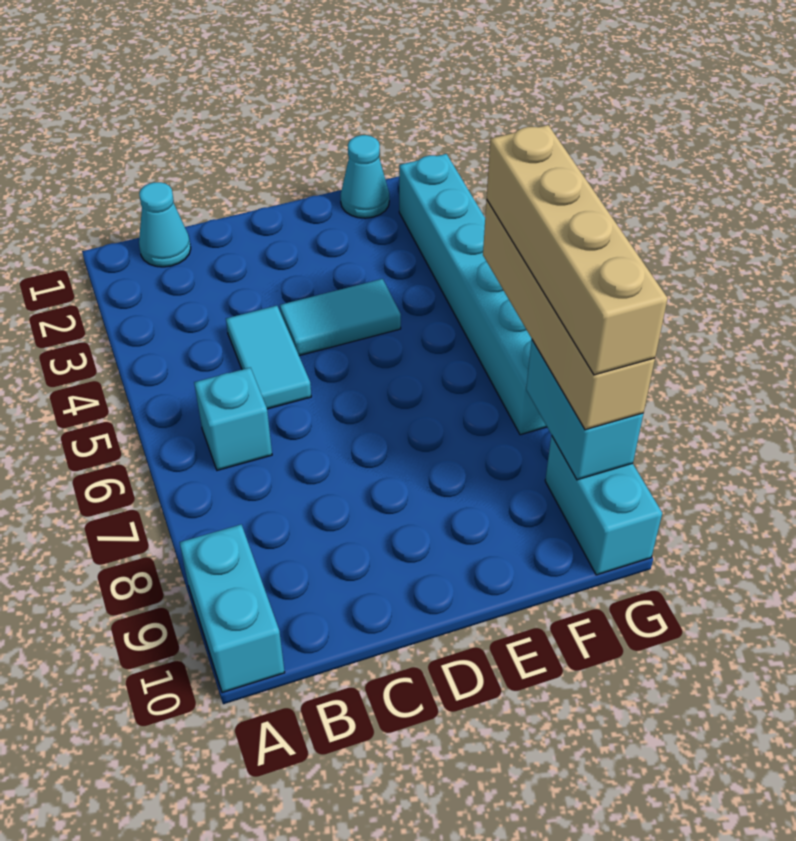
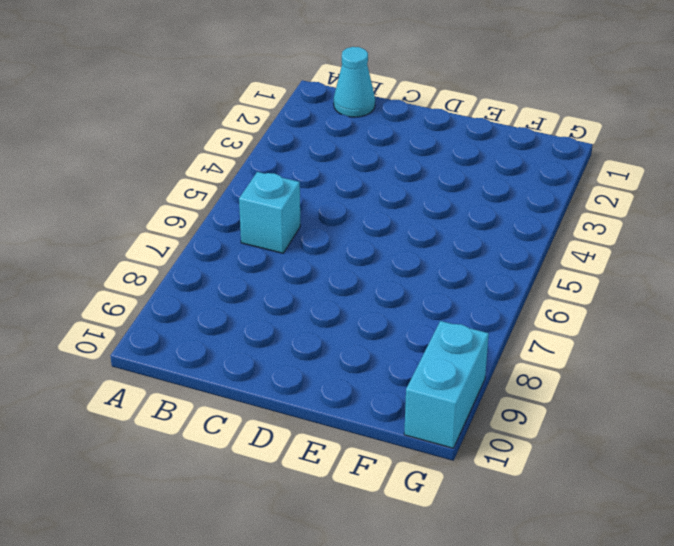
none -> cyan brick A9:A10 level 1
none -> cyan tile C4:C5 level 1

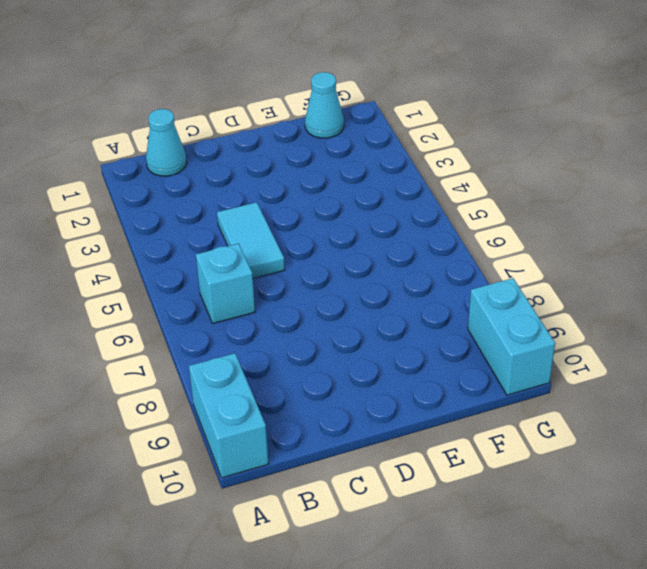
none -> cyan tile D4:E4 level 1
none -> cyan brick G2:G7 level 1

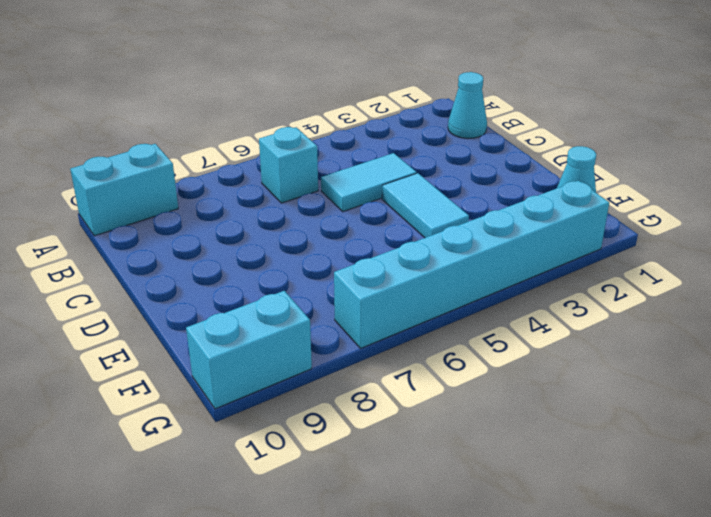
none -> cyan brick G8:G9 level 2
none -> tan brick G6:G9 level 3

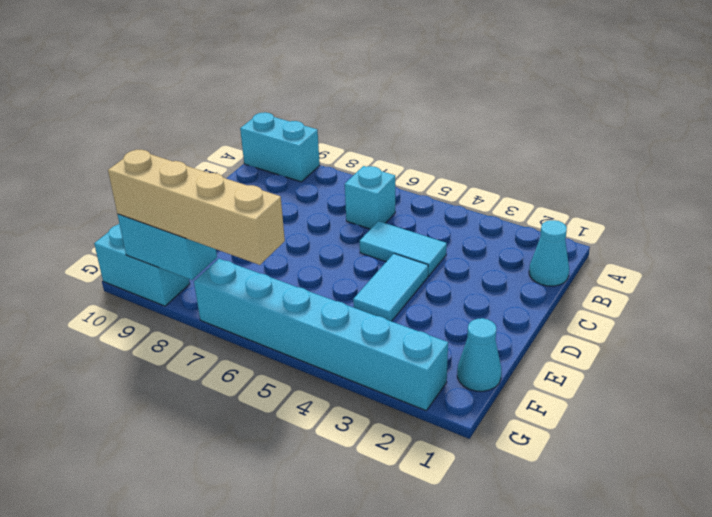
none -> tan brick G6:G9 level 4

